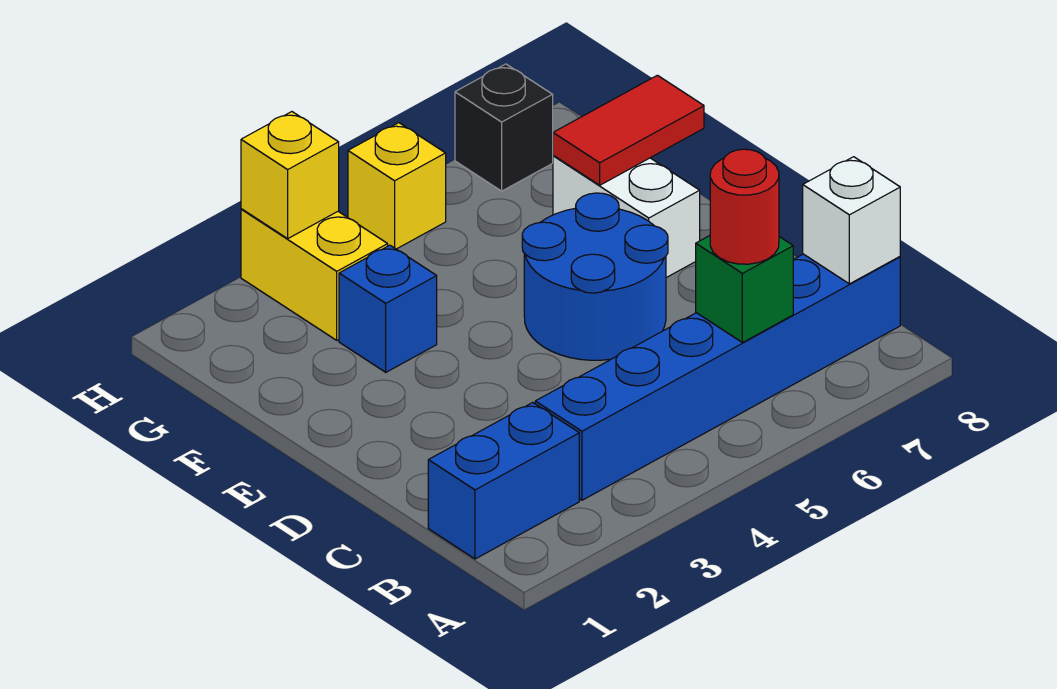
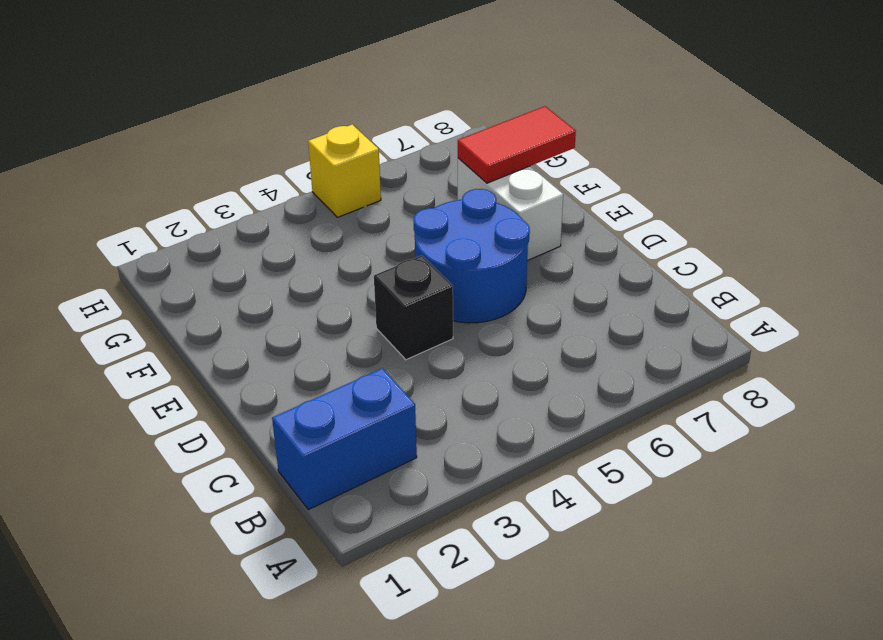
black brick D4 level 1 -> black brick H7 level 1
none -> blue brick B3:B8 level 1
none -> blue brick F3 level 1
none -> yellow brick G3:H3 level 1

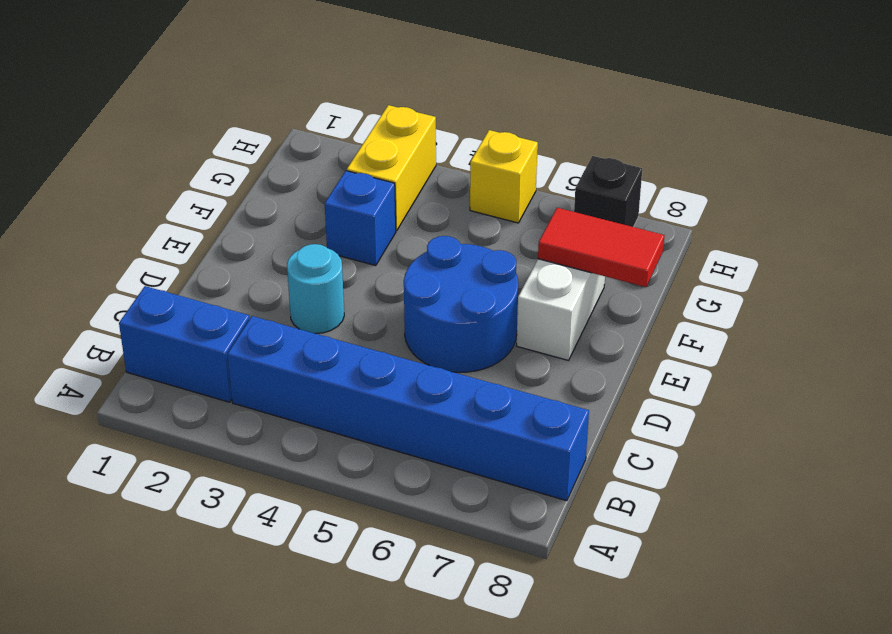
cyan round brick D3 level 1 -> none
none -> green brick B6 level 2
none -> white brick B8 level 2
none -> yellow brick H3 level 2

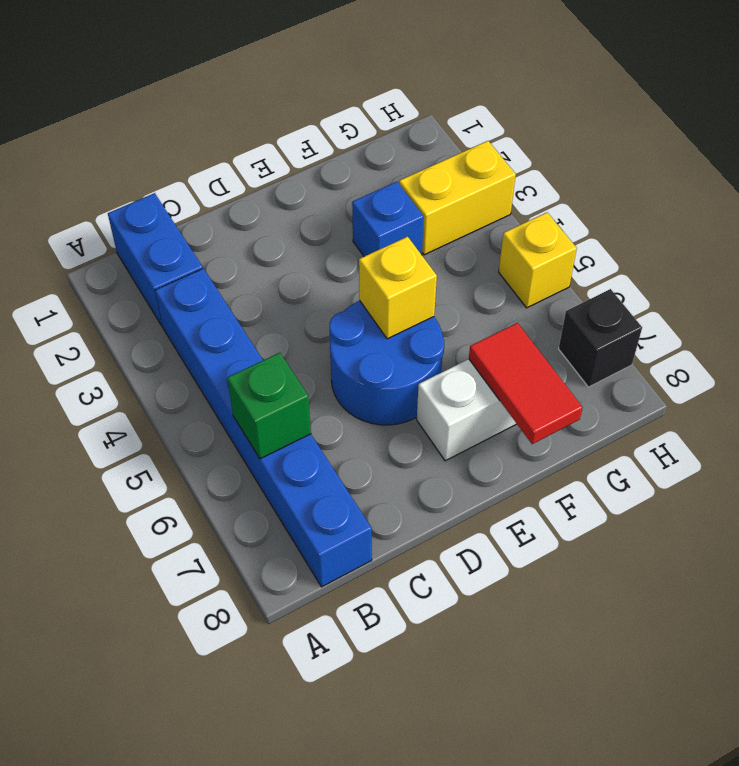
yellow brick E5 level 2 -> yellow brick H3 level 2
none -> white brick B8 level 2
none -> red round brick B6 level 3

